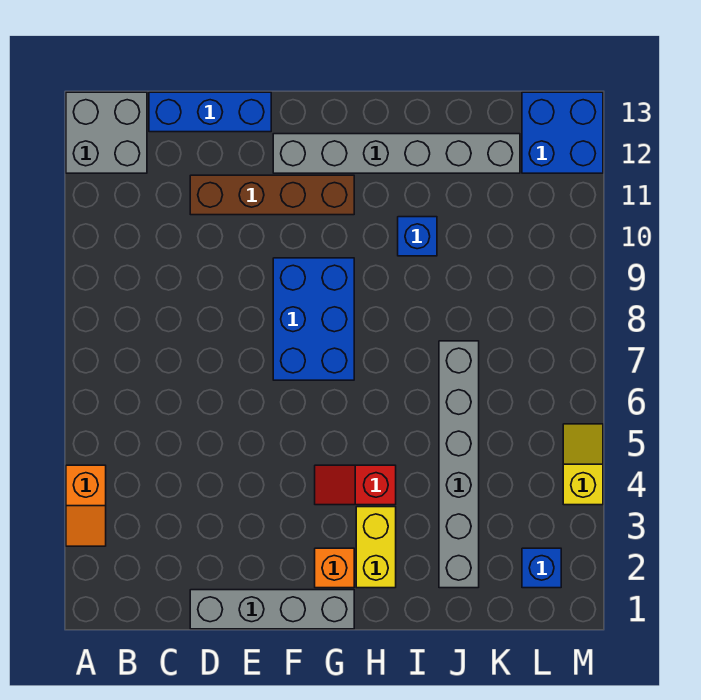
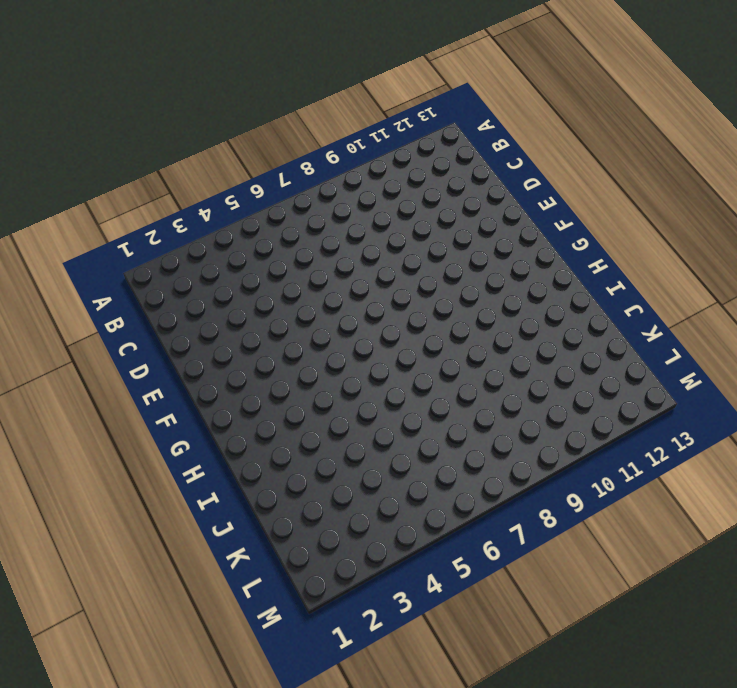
none -> orange slope A3:A4 level 1 top 4
none -> grey brick A12:B13 level 1
none -> blue brick C13:E13 level 1

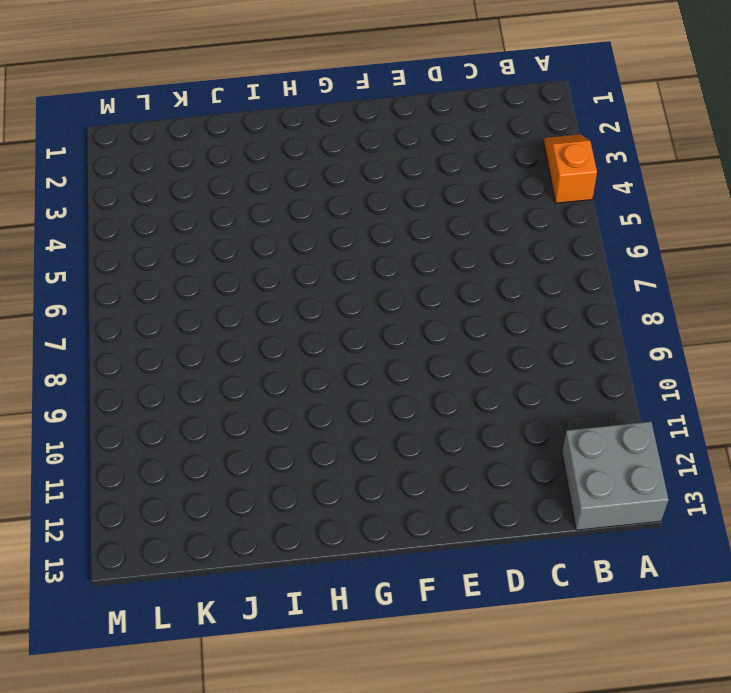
none -> blue brick C13:E13 level 1
none -> grey brick D1:G1 level 1
none -> brown brick D11:G11 level 1

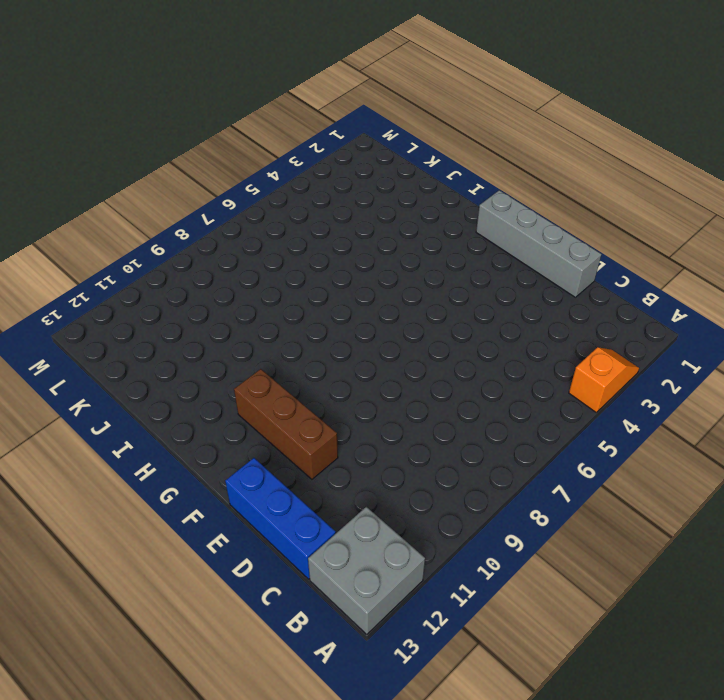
brown brick E11:G11 level 1 -> brown brick D11:G11 level 1
none -> blue brick F7:G9 level 1
none -> grey brick F12:K12 level 1
none -> orange brick G2 level 1

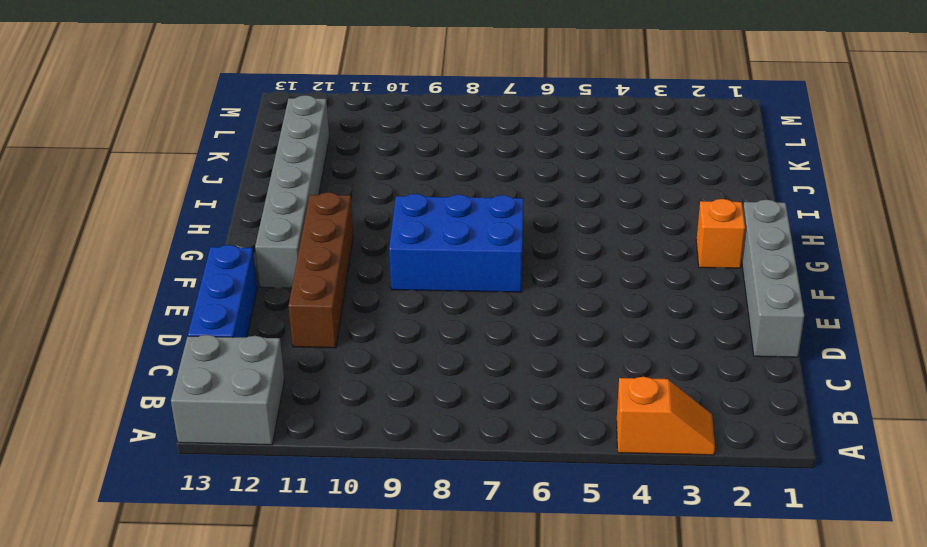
none -> red slope G4:H4 level 1 top H
none -> yellow brick H2:H3 level 1
none -> blue brick I10 level 1

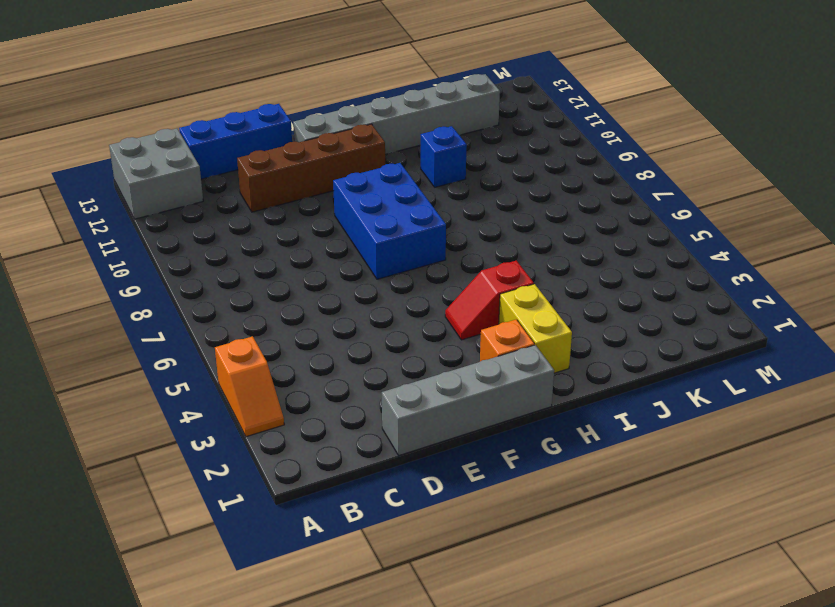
none -> grey brick J2:J7 level 1
none -> blue brick L2 level 1
none -> blue brick L12:M13 level 1

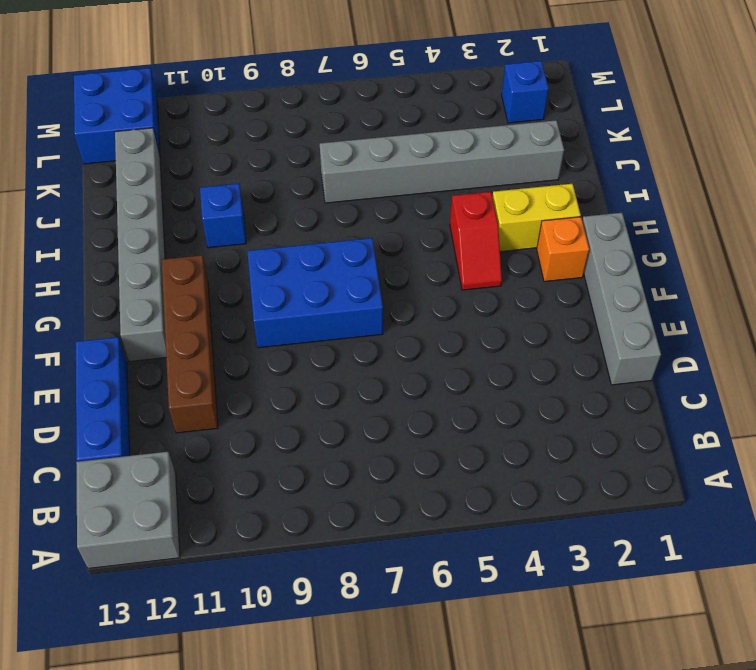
none -> orange slope A3:A4 level 1 top 4
none -> yellow slope M4:M5 level 1 top 4

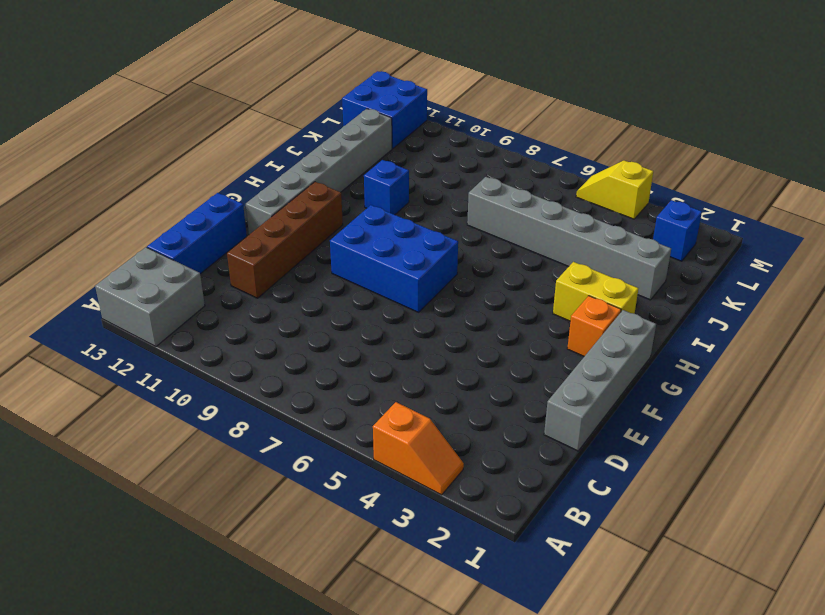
none -> red slope G4:H4 level 1 top H

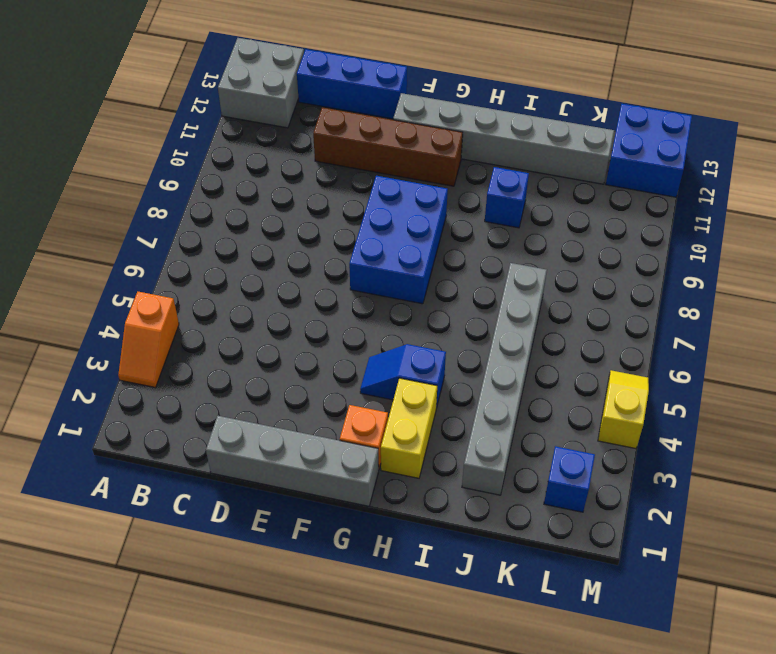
blue slope G4:H4 level 1 top H -> red slope G4:H4 level 1 top H

